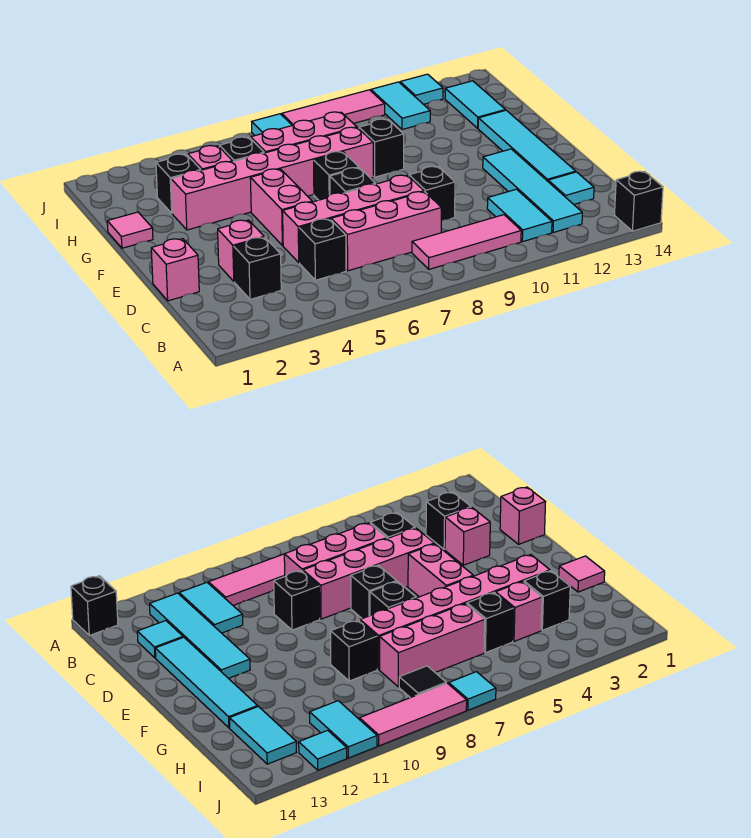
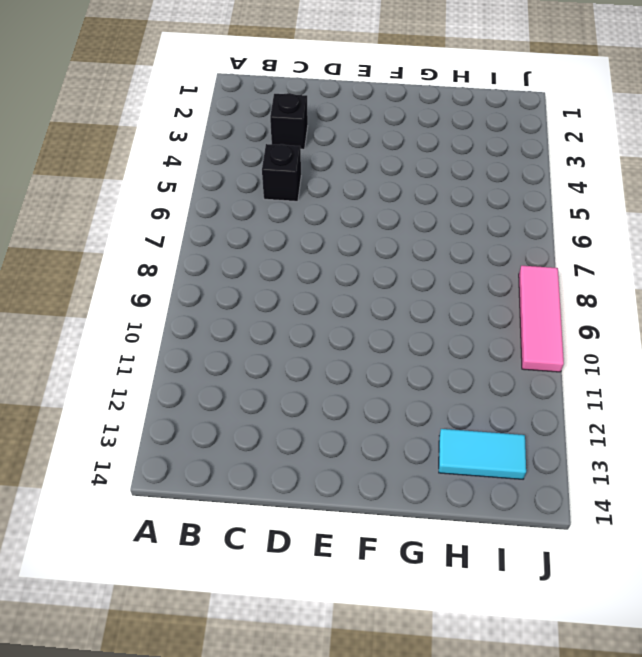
none -> black brick A14 level 1
none -> pink tile B8:B10 level 1
none -> cyan tile B11:C11 level 1

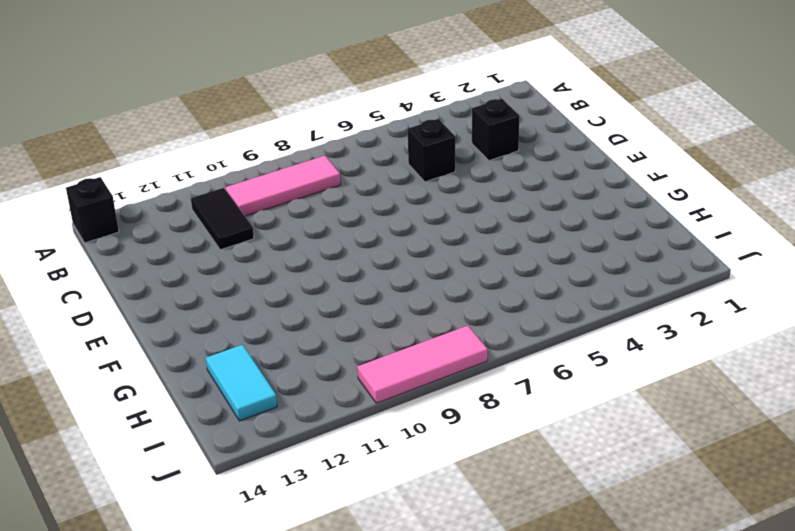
black tile B11:C11 level 1 -> cyan tile B11:C11 level 1
none -> cyan tile B12:E12 level 1
none -> pink brick C6:C8 level 1
none -> cyan tile C13 level 1

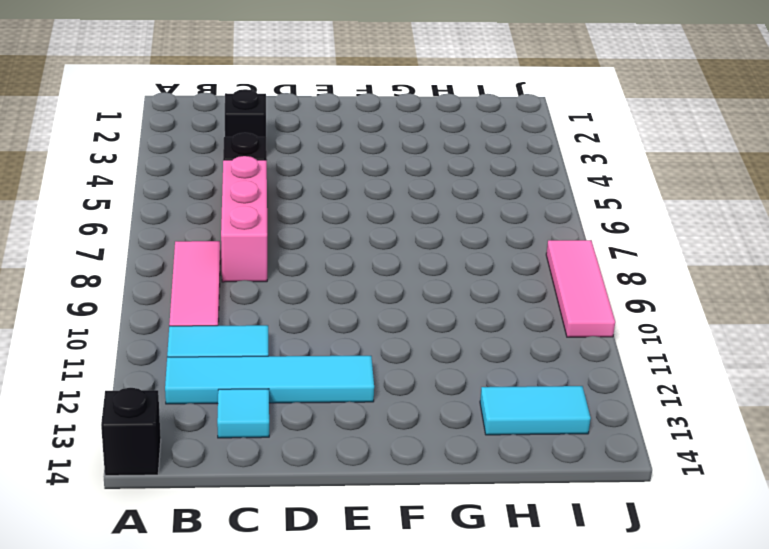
none -> pink brick D1 level 1
none -> pink brick D3 level 1
none -> pink brick D5:D8 level 1

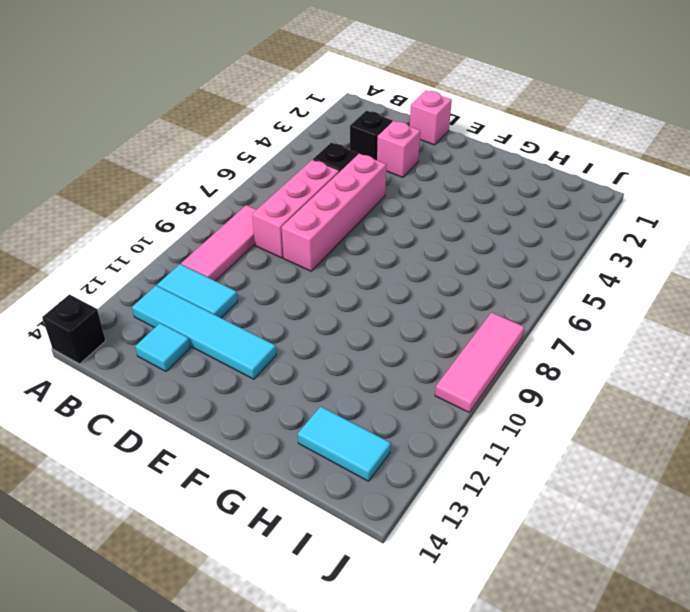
none -> black brick D9 level 1
none -> cyan tile D13:G13 level 1
none -> pink brick E5:F5 level 1

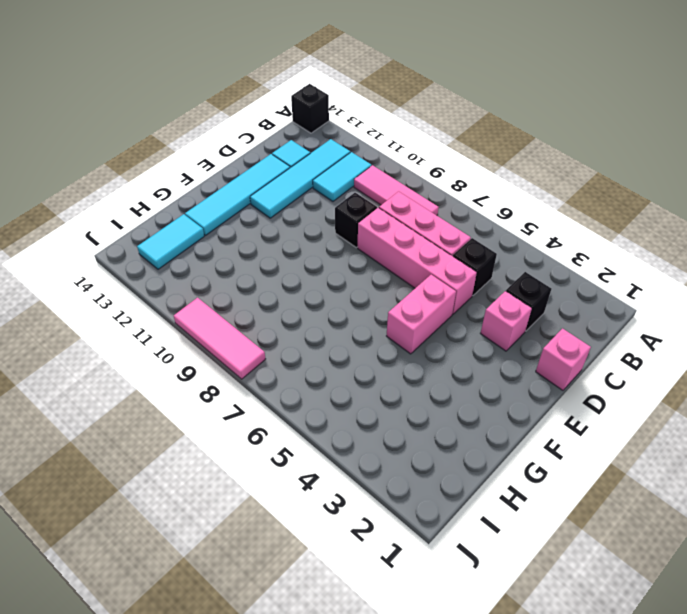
none -> black brick E7 level 1
none -> black brick F7 level 1
none -> pink tile G1 level 1

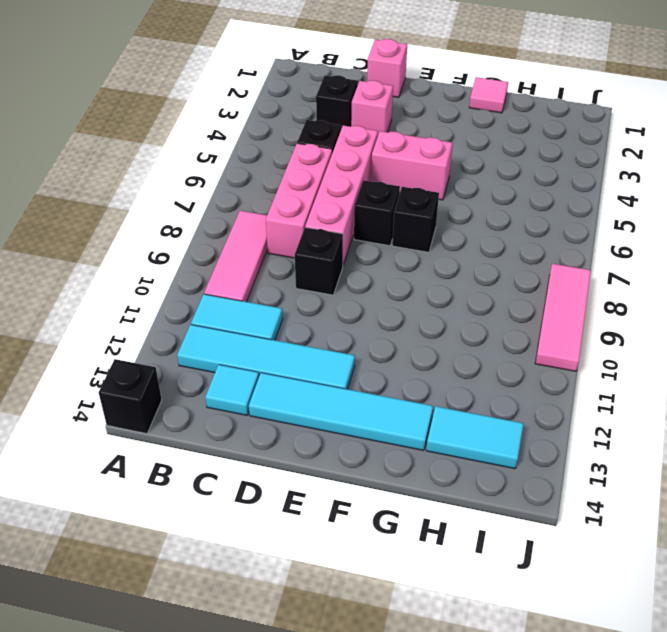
none -> pink brick G3:G8 level 1
none -> black brick G9 level 1
none -> black brick H3 level 1

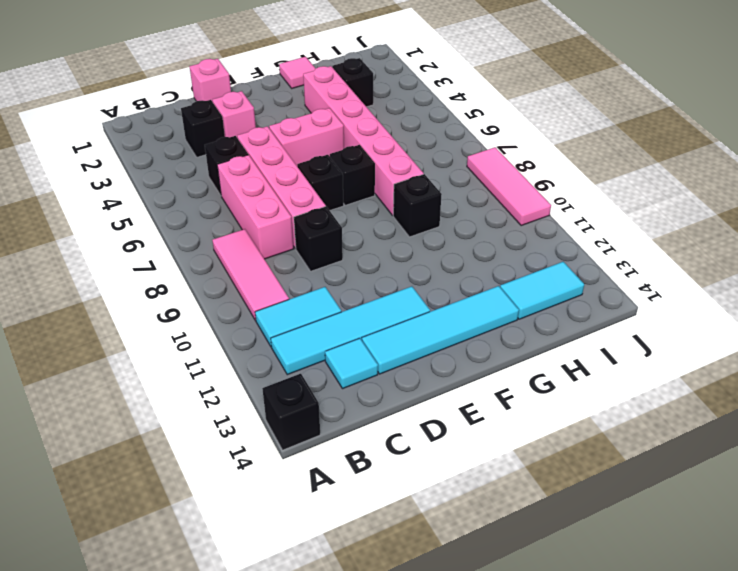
none -> pink brick H4 level 1
none -> black brick H5 level 1
none -> pink brick H6:H8 level 1

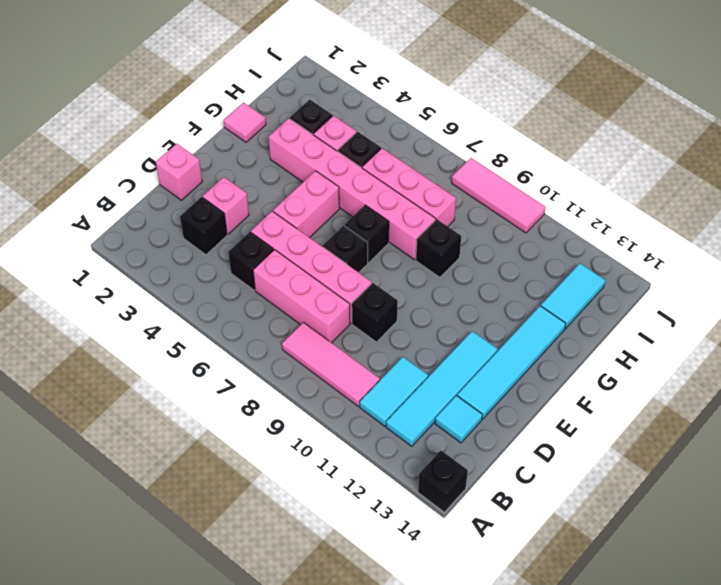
none -> black tile I8 level 1
none -> cyan tile I11:J11 level 1
none -> cyan tile J7 level 1

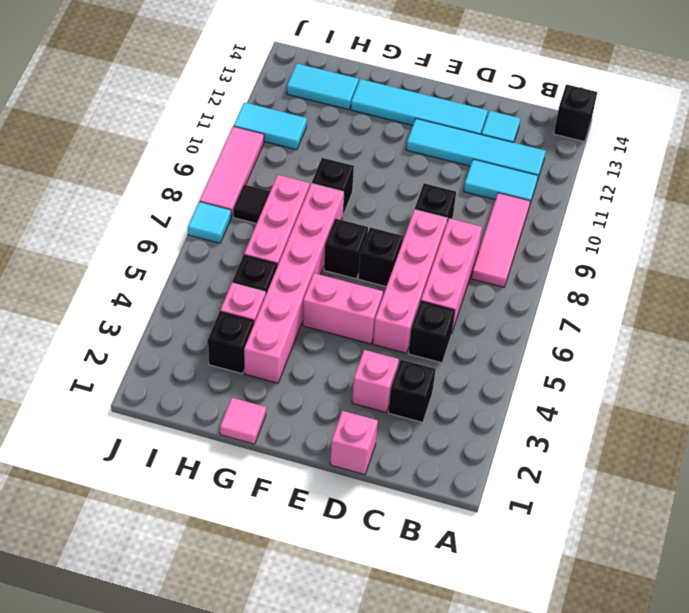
none -> cyan tile J12 level 1

